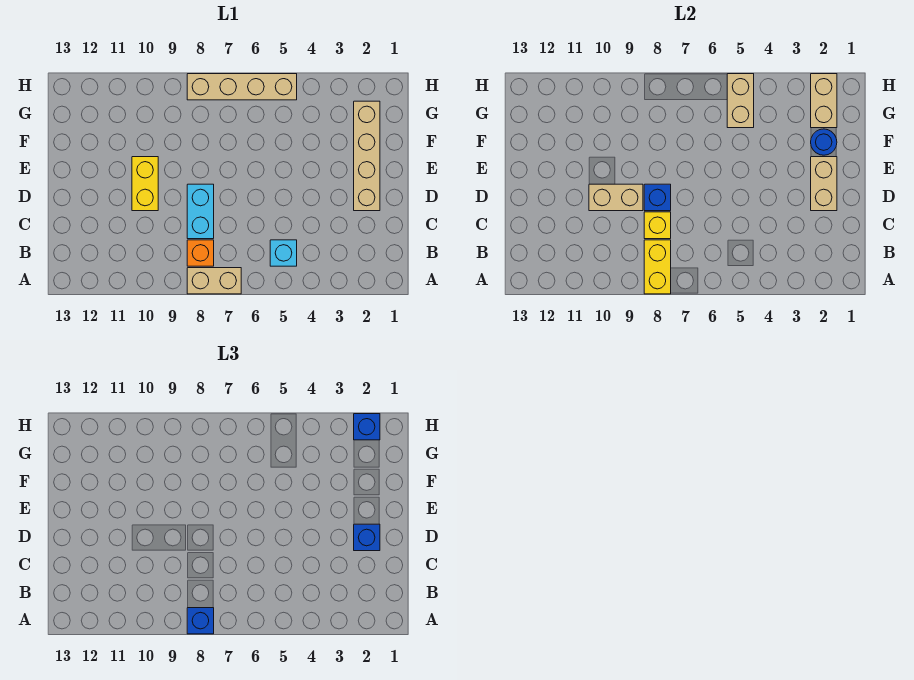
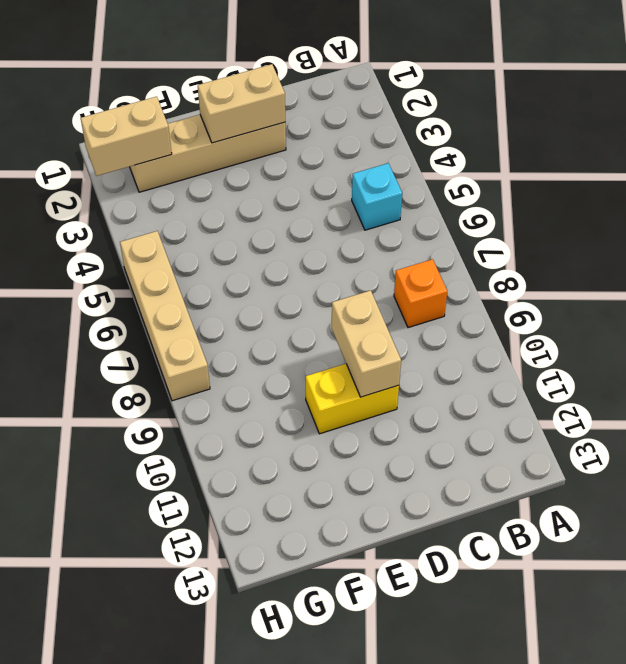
none -> tan brick A7:A8 level 1
none -> cyan brick C8:D8 level 1
none -> yellow brick A8:B8 level 2

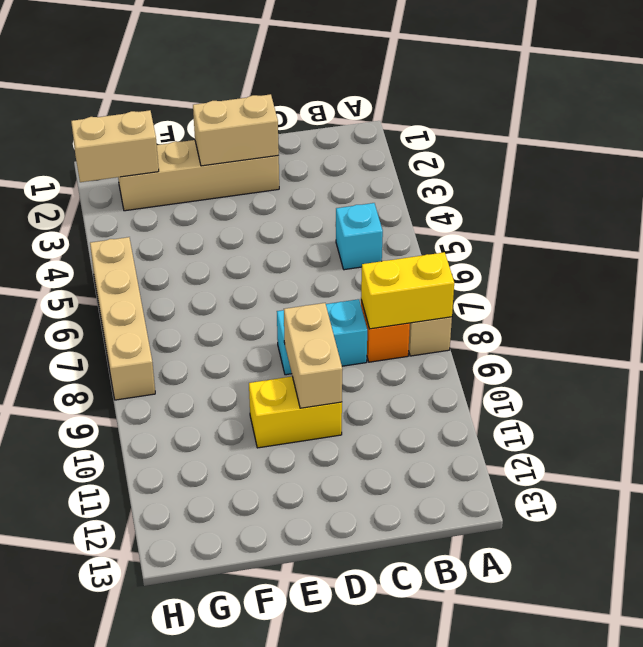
none -> yellow brick C8 level 2
none -> blue brick D8 level 2
none -> blue round brick F2 level 2

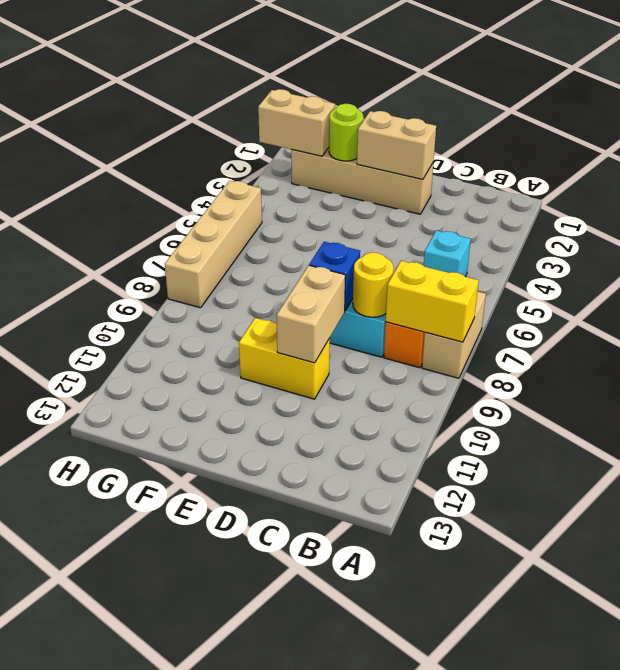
yellow round brick C8 level 2 -> yellow brick C8 level 2
lime round brick F2 level 2 -> blue round brick F2 level 2
none -> tan brick G5:H5 level 2
none -> blue brick A8 level 3
none -> blue brick D2 level 3

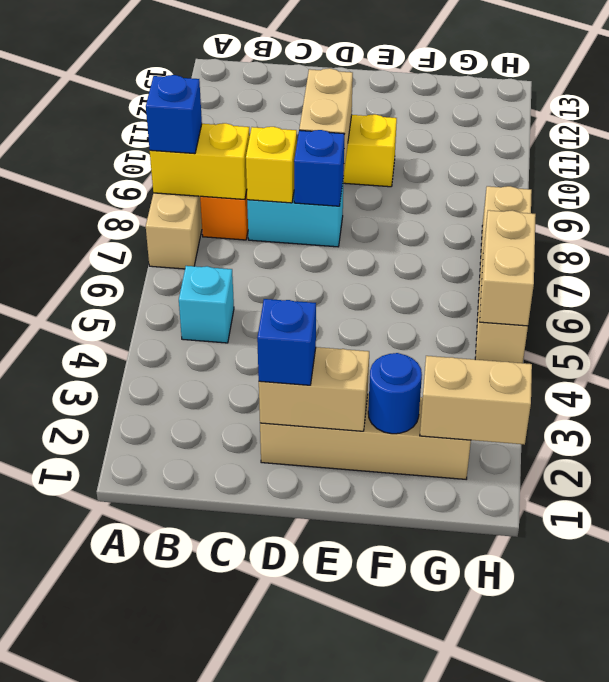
tan brick H5:H6 level 2 -> tan brick G5:H5 level 2
none -> blue brick H2 level 3

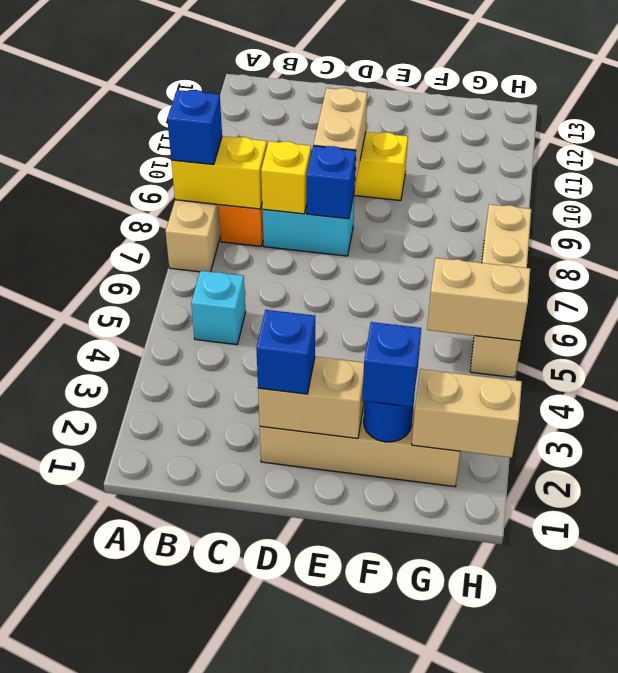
blue brick F2 level 3 -> blue brick H2 level 3

